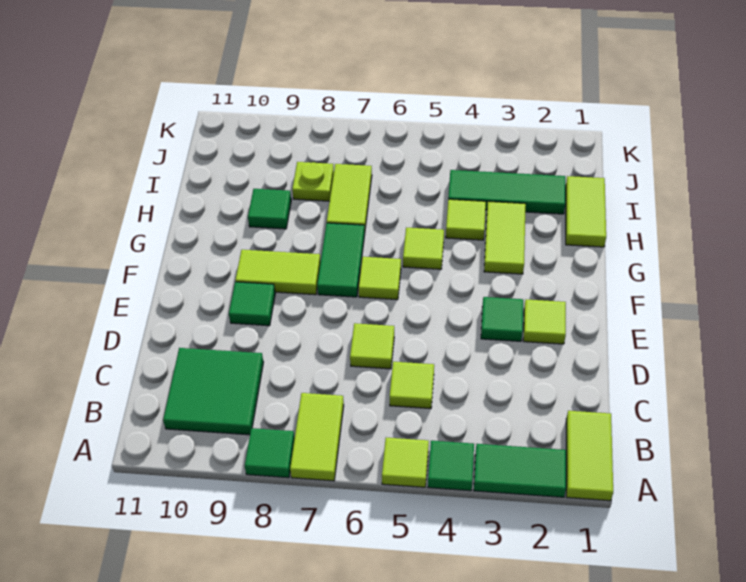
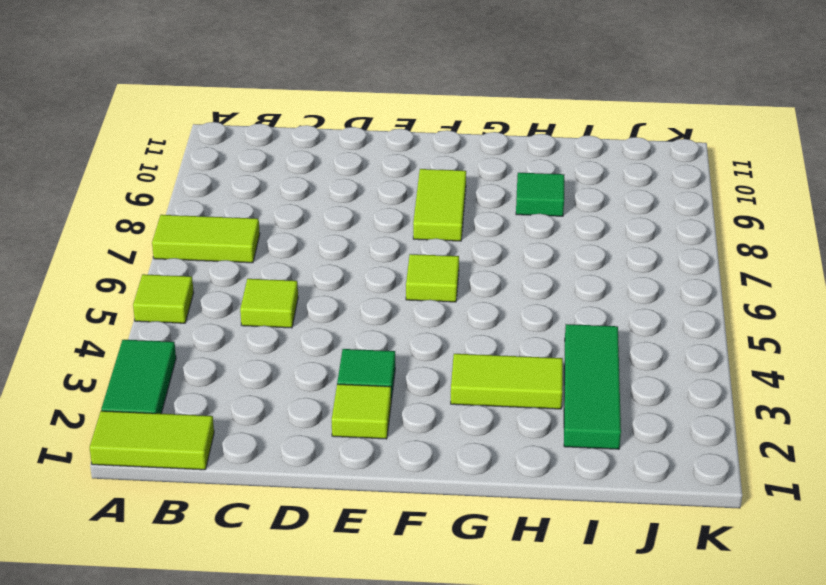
none -> green tile A4 level 1
none -> green tile A8 level 1
none -> green tile B9:C10 level 1

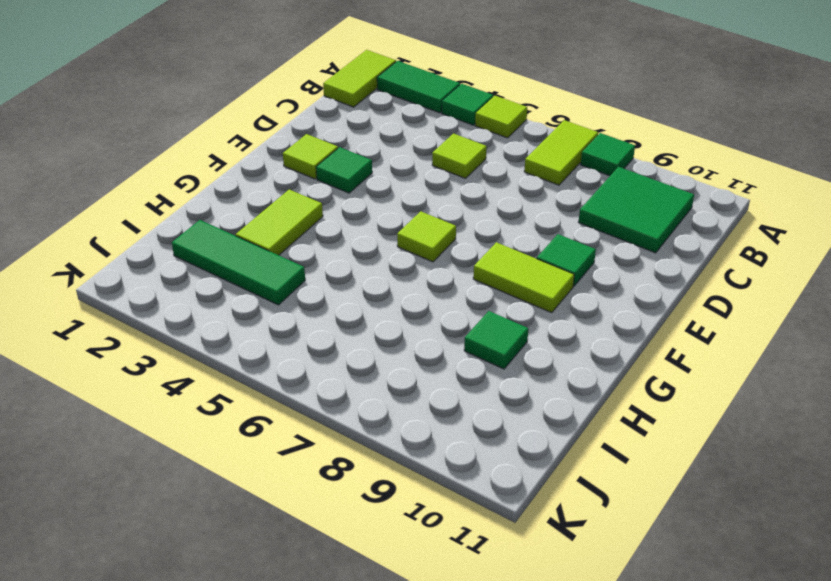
none -> lime tile D6 level 1
none -> green tile F7:G7 level 1
none -> lime tile G5 level 1

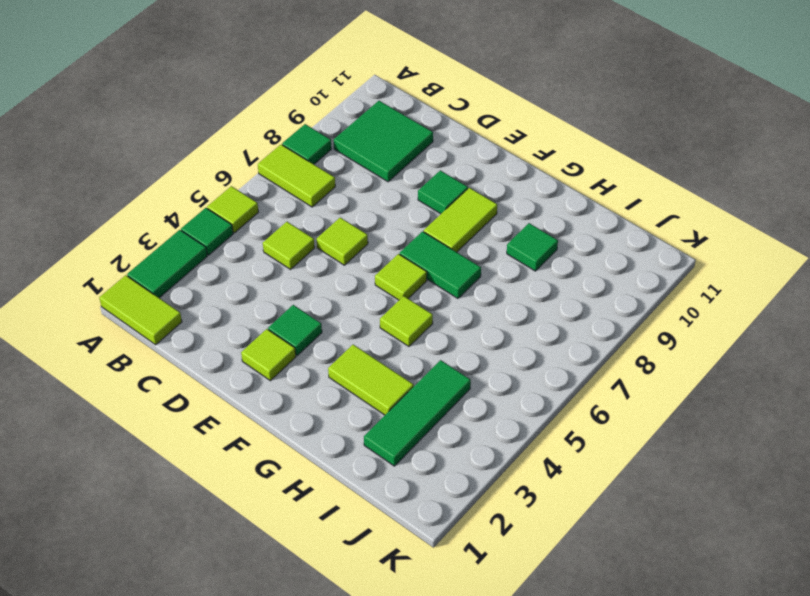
none -> lime tile H1:I1 level 1
none -> lime tile H4 level 1
none -> lime tile H7:I7 level 1

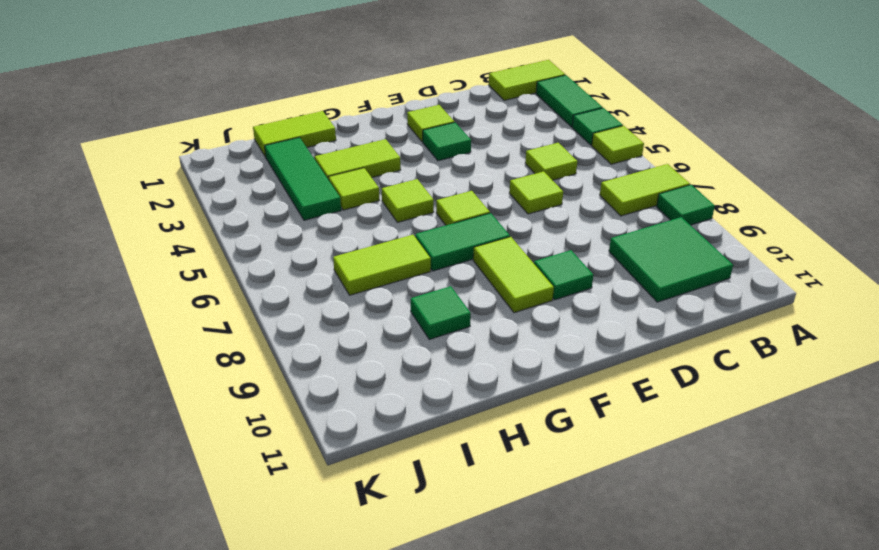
none -> lime plate I8 level 1

